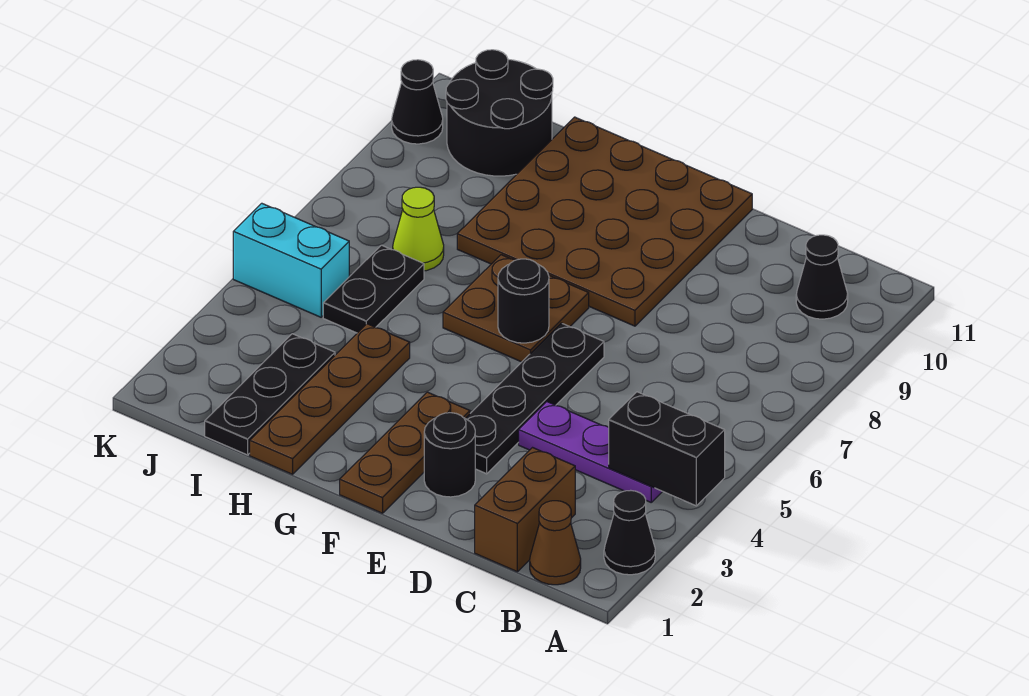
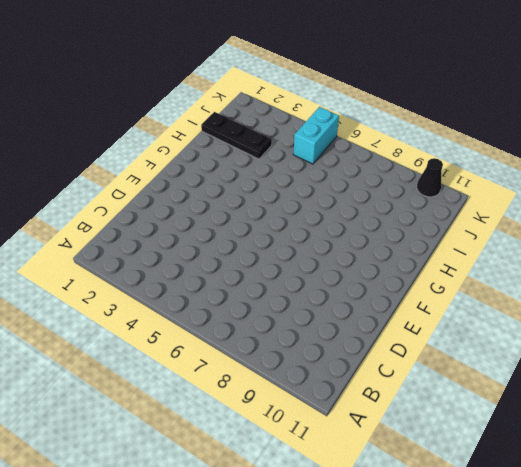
none -> black cone A2 level 1
none -> brown cone B1 level 1
none -> purple plate B4:D4 level 1

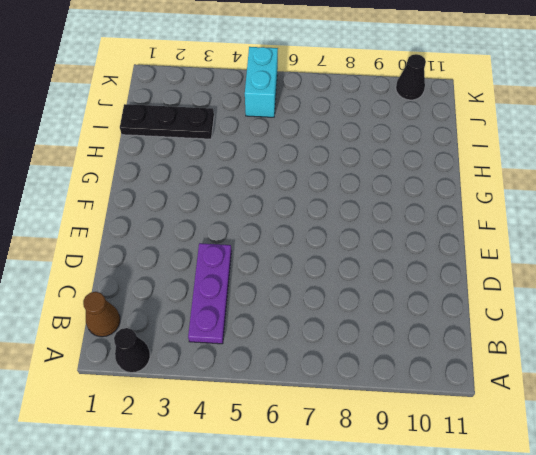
none -> black cone B10 level 1
none -> brown brick C1:C2 level 1
none -> black round brick E2 level 1

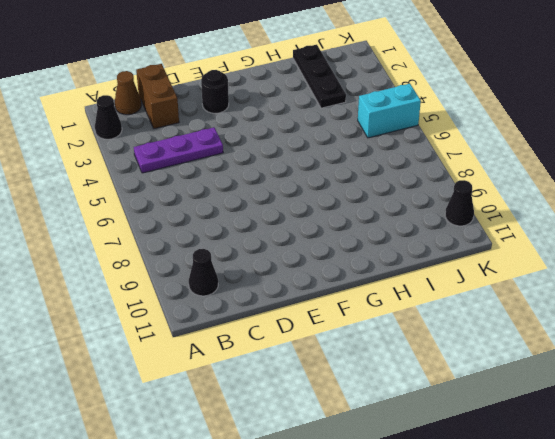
none -> black plate E3:E6 level 1
none -> brown plate E8:H11 level 1
none -> brown plate F1:F3 level 1

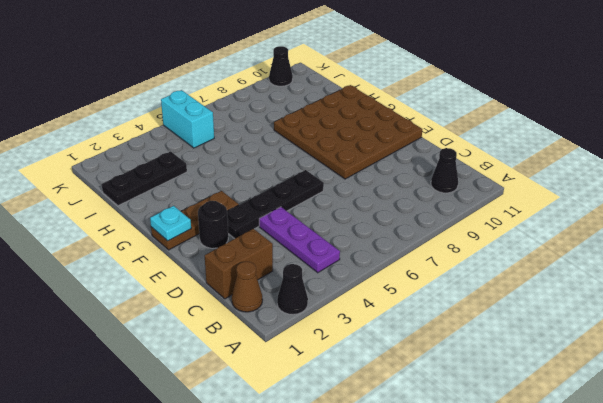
cyan plate F1 level 2 -> none
none -> brown plate F6:G7 level 1
none -> brown plate H1:H4 level 1
none -> black plate I5:I6 level 1

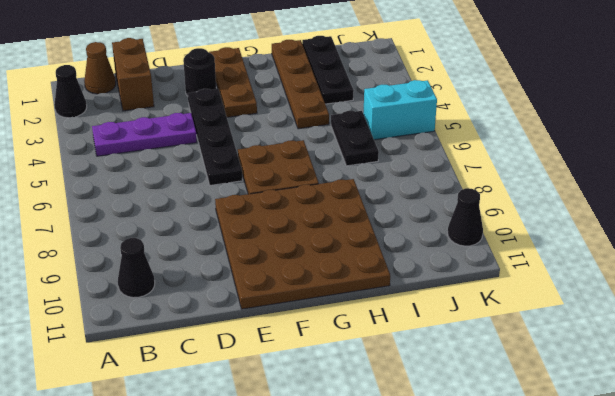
none -> lime cone I7 level 1
none -> black round brick I10:J11 level 1
none -> black brick A4:B4 level 2

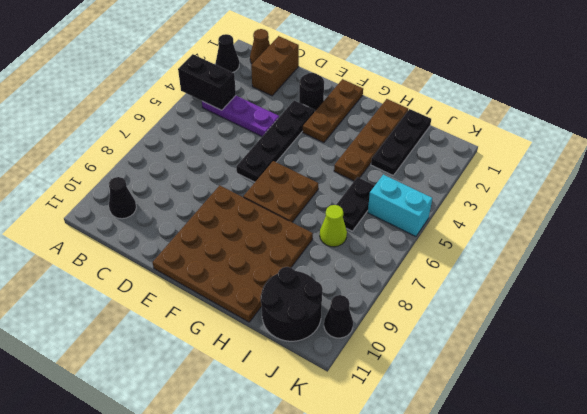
none -> black round brick F6 level 2

